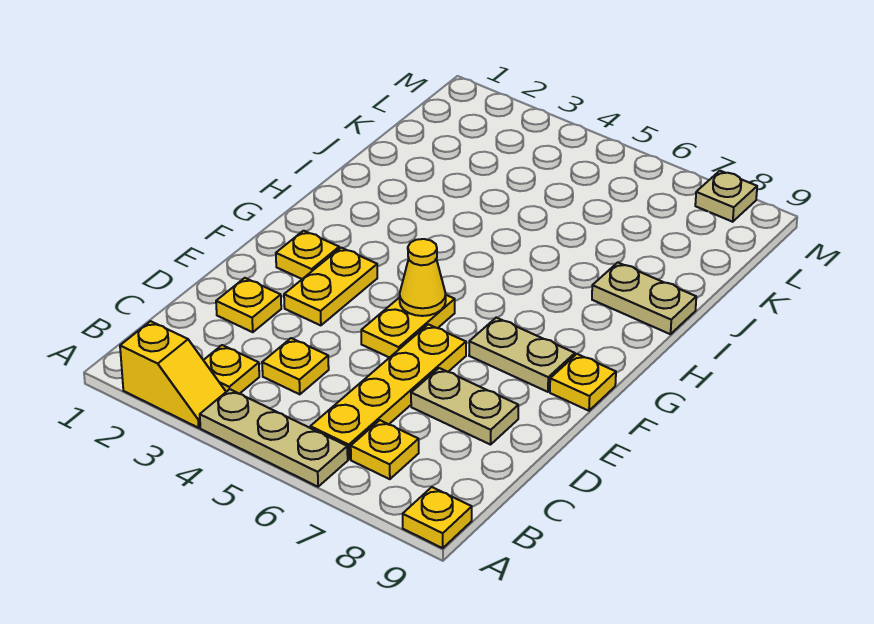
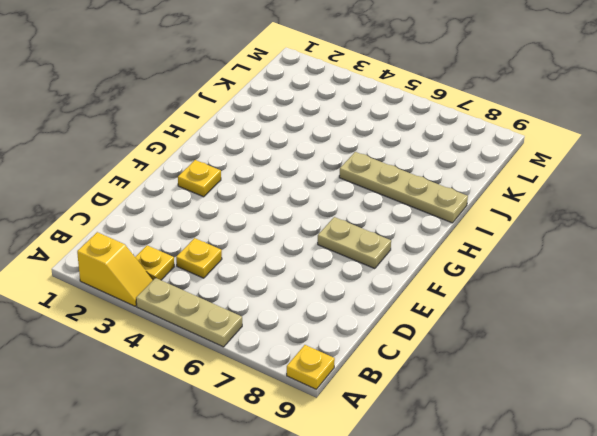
tan plate I6:I9 level 1 -> tan plate I8:I9 level 1
none -> yellow plate B6:E6 level 1
none -> yellow plate B7 level 1
none -> yellow plate D2 level 1

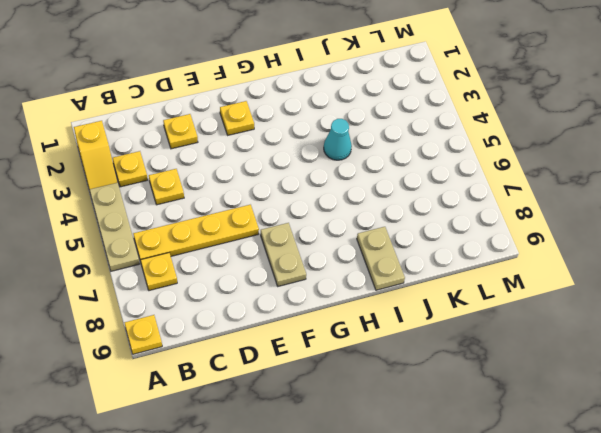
cyan cone I4 level 1 -> none
none -> tan plate D7:D8 level 1
none -> yellow plate E3:F3 level 1
none -> yellow plate E5:F5 level 1

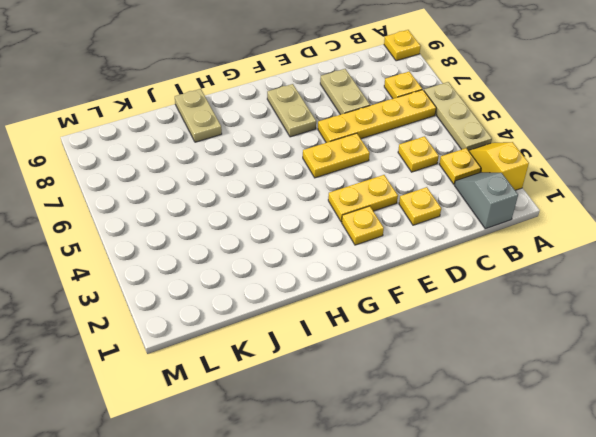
grey slope B1:B2 level 1 top 1 -> none
none -> yellow plate F9 level 1
none -> tan plate M8 level 1
none -> yellow cone F5 level 2

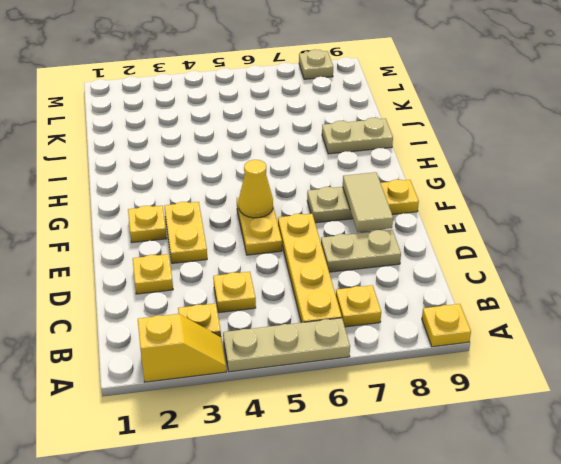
tan tile E8:F8 level 2 -> none

